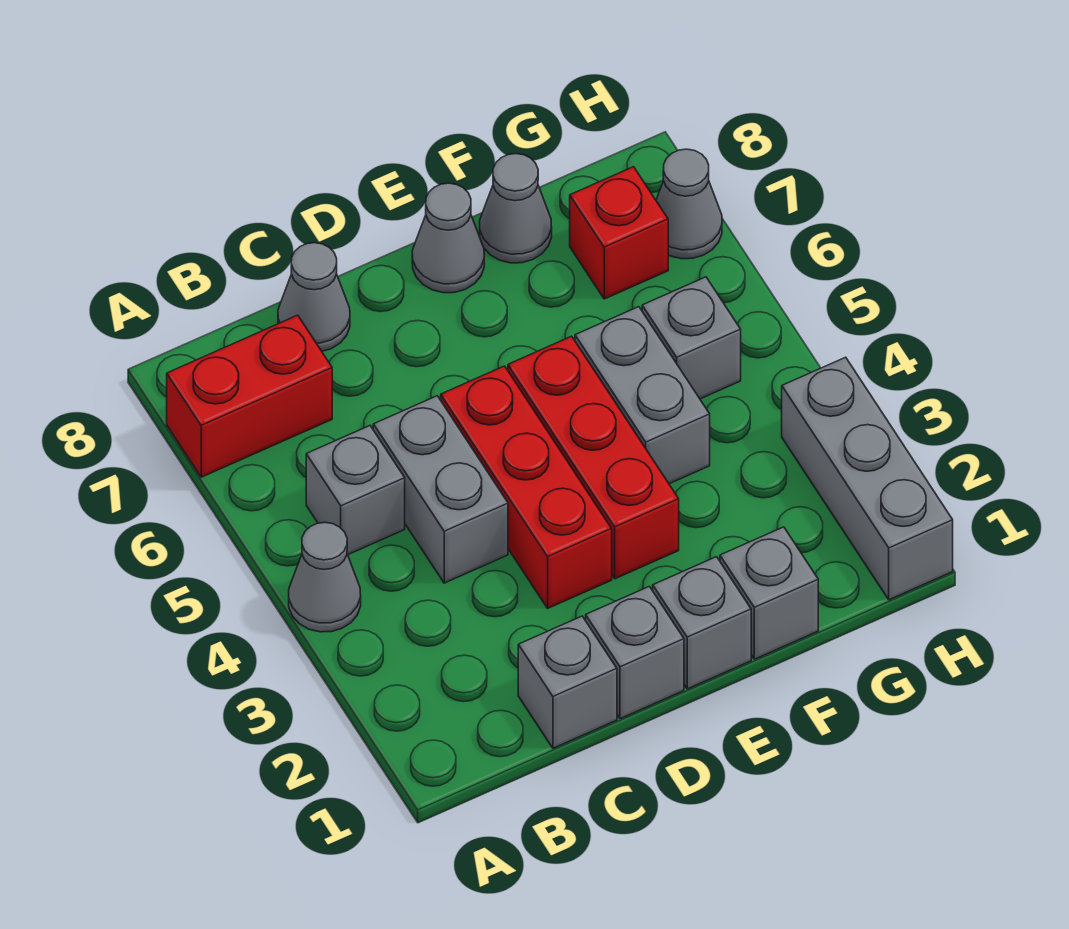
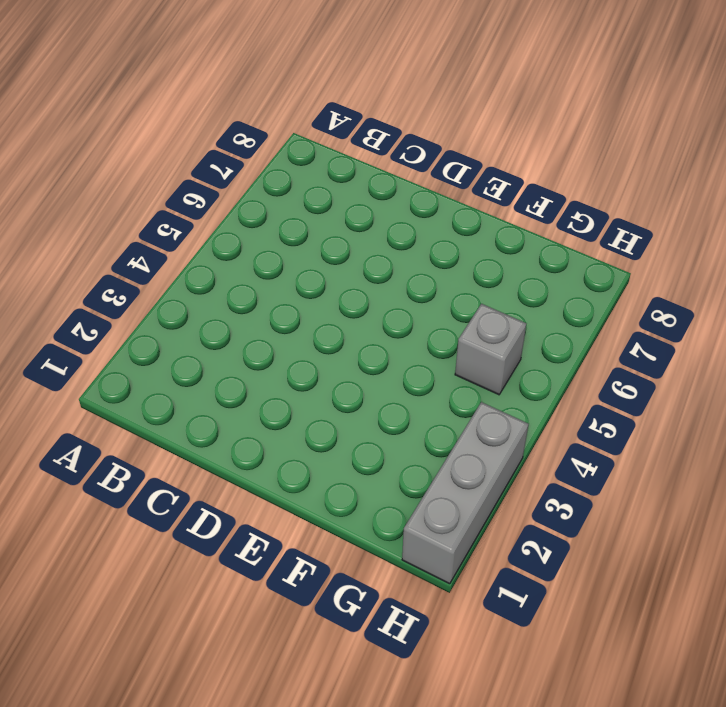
none -> grey cone A4 level 1
none -> red brick A7:B7 level 1
none -> grey brick B5 level 1

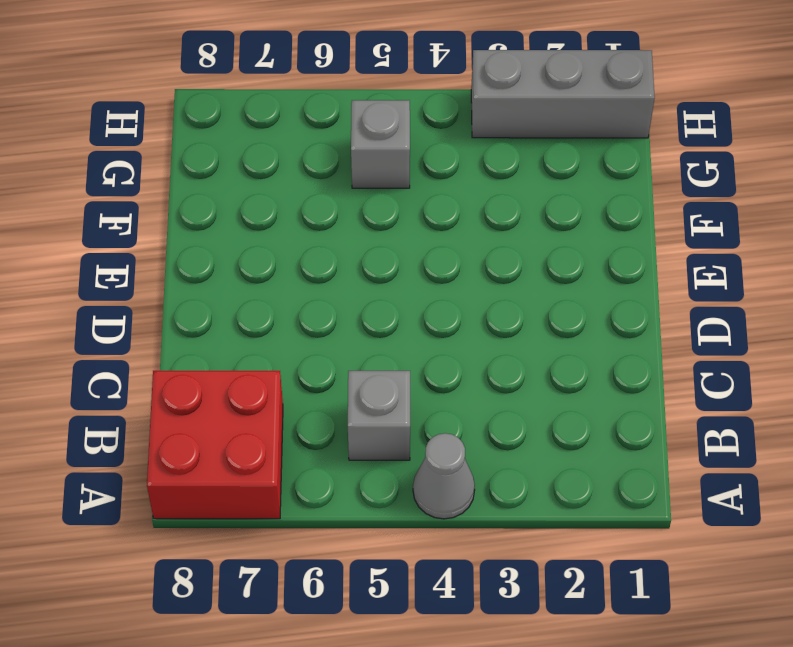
red brick A7:B8 level 1 -> red brick A7:B7 level 1
none -> grey brick C1 level 1
none -> grey brick C4:C5 level 1
none -> grey cone C8 level 1

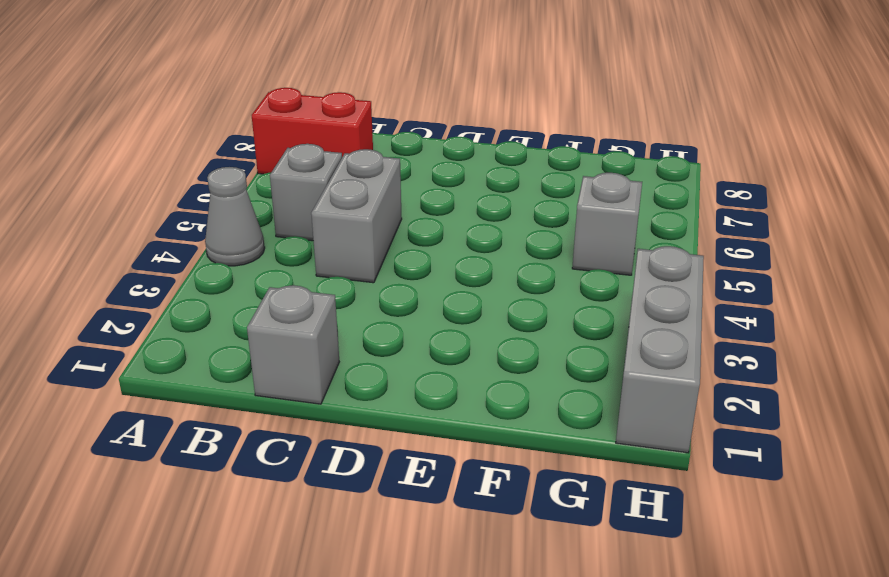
none -> grey cone C8 level 1
none -> grey brick D1 level 1
none -> red brick D3:D5 level 1

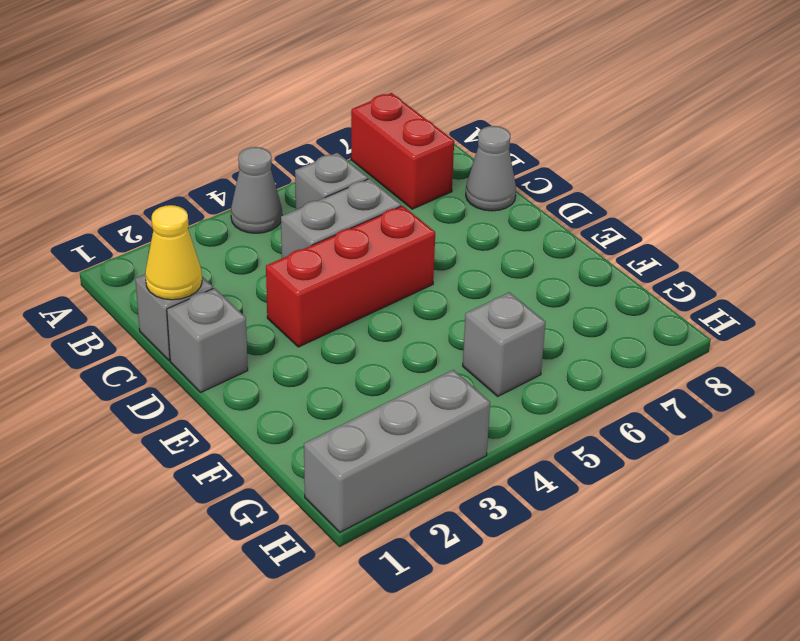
yellow cone C1 level 2 -> none
none -> grey brick E1 level 1
none -> red brick E3:E5 level 1
none -> grey cone E8 level 1

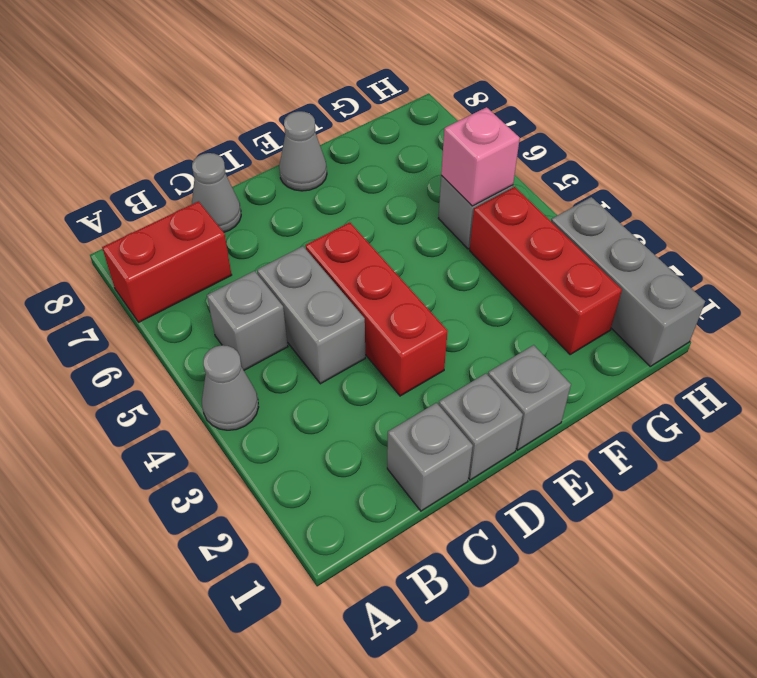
red brick G2:G4 level 1 -> red brick E3:E5 level 1
pink brick G5 level 2 -> none
none -> grey brick F1 level 1
none -> grey brick F4:F5 level 1
none -> grey cone F8 level 1

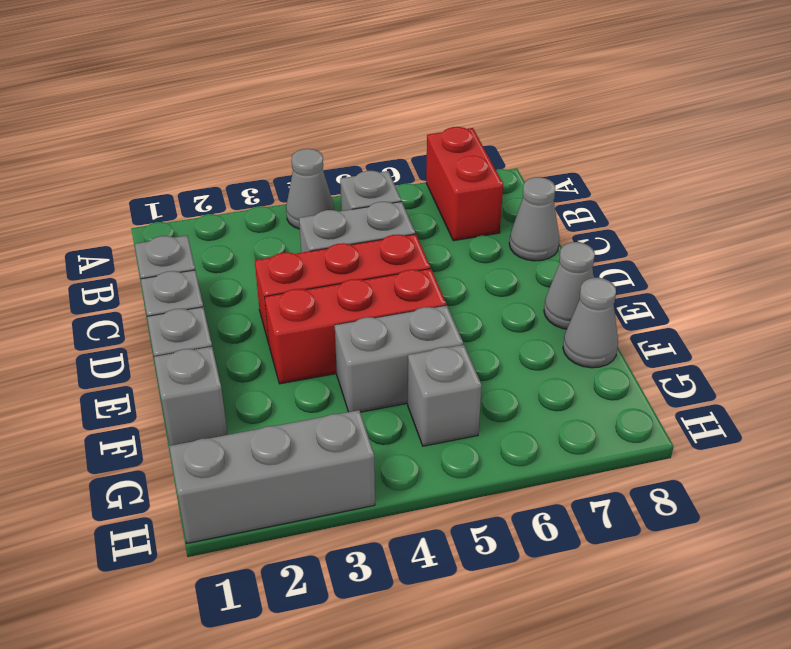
none -> red brick G7 level 1
none -> grey cone H7 level 1

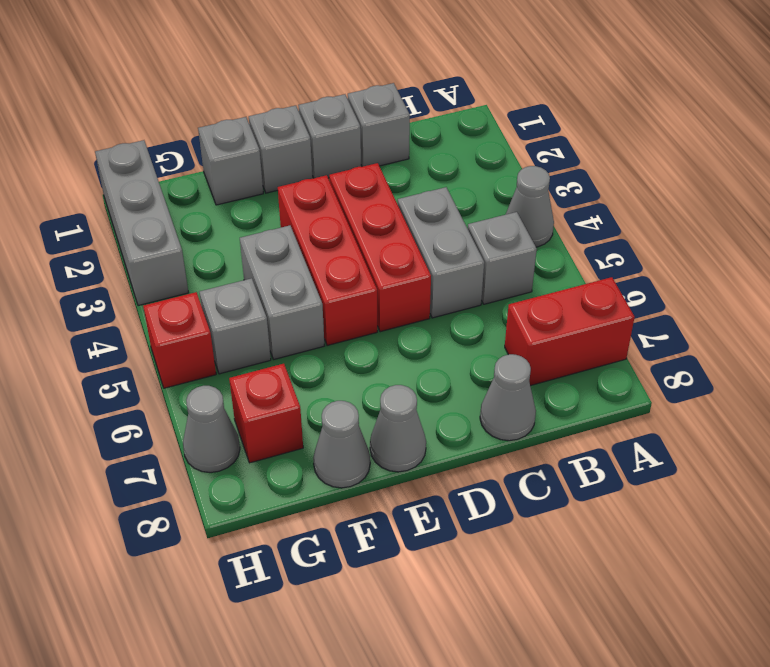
red brick H5 level 1 -> none

